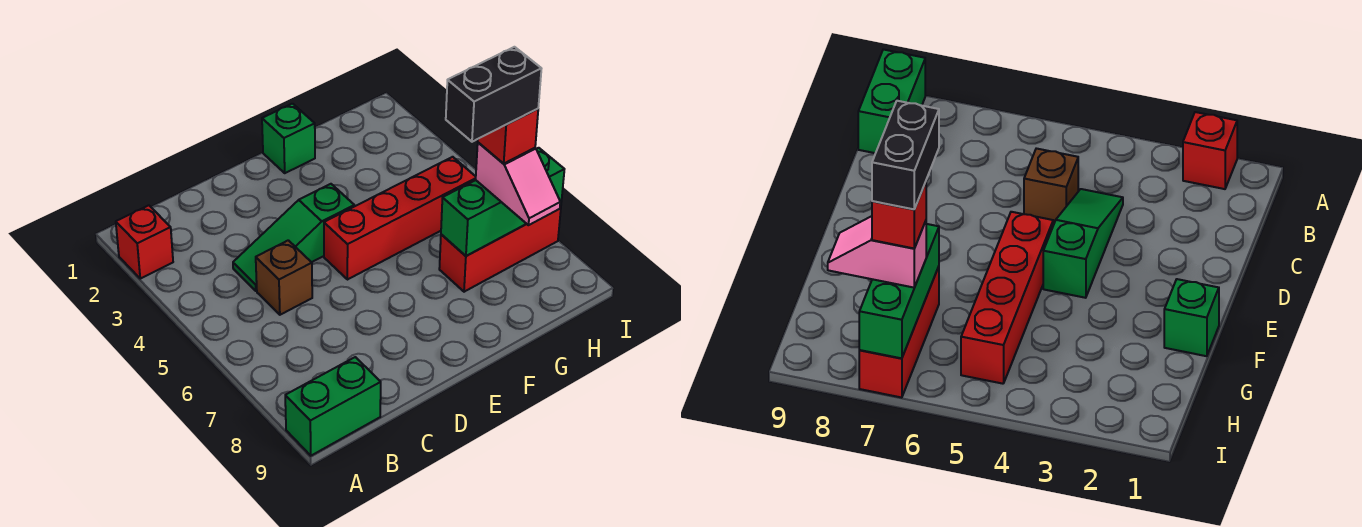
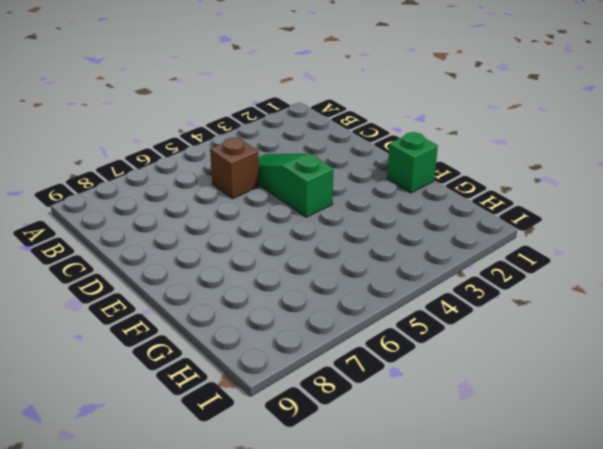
none -> red brick A2 level 1
none -> green brick A9:B9 level 1

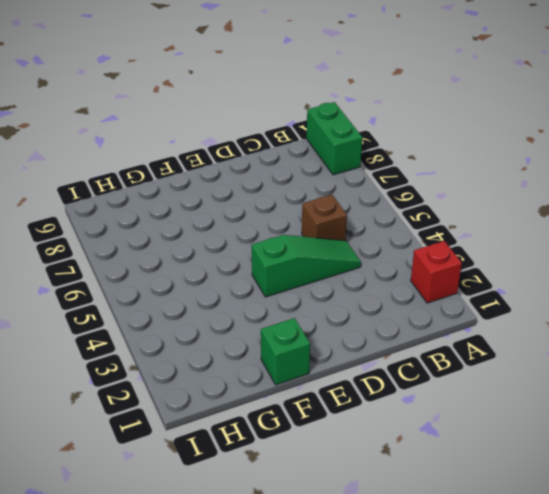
green brick A8:A9 level 1 -> green brick A9:B9 level 1
none -> red brick E5:H5 level 1
none -> red brick G7:I7 level 1

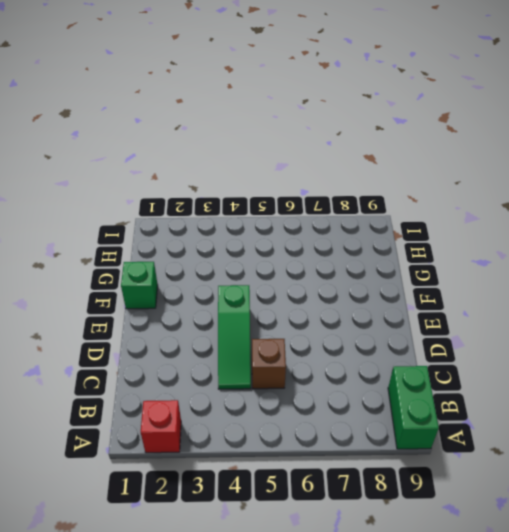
none -> red brick E5:H5 level 1
none -> red brick G7:I7 level 1

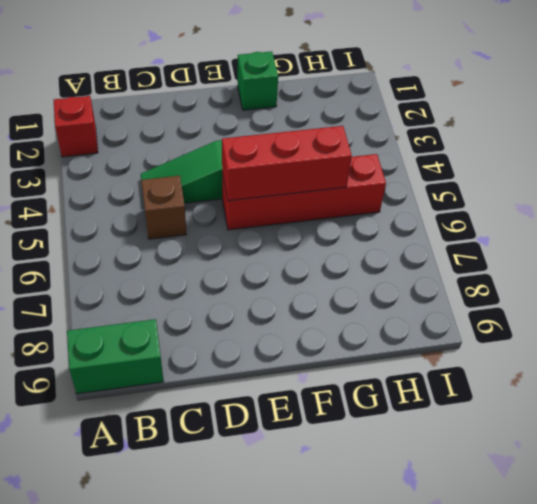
red brick E5:G5 level 2 -> red brick G7:I7 level 1
none -> green brick G7:I7 level 2
none -> pink slope H7:H8 level 3 top 7

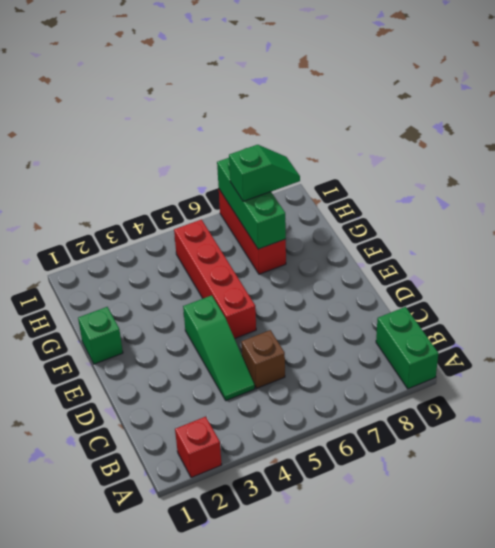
green slope H7:H8 level 3 top 7 -> pink slope H7:H8 level 3 top 7
none -> red brick H7 level 4
none -> black brick G7:H7 level 5

